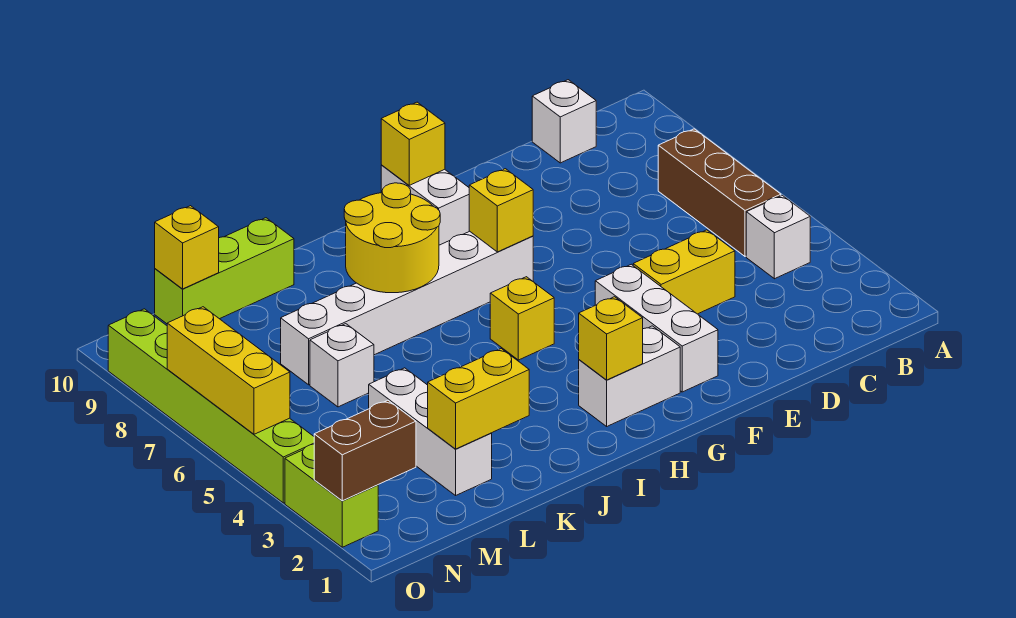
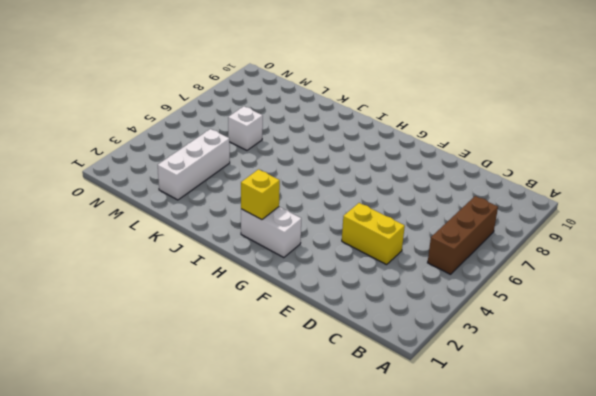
none -> white brick B4 level 1
none -> white brick C10 level 1
none -> white brick F2:F4 level 1

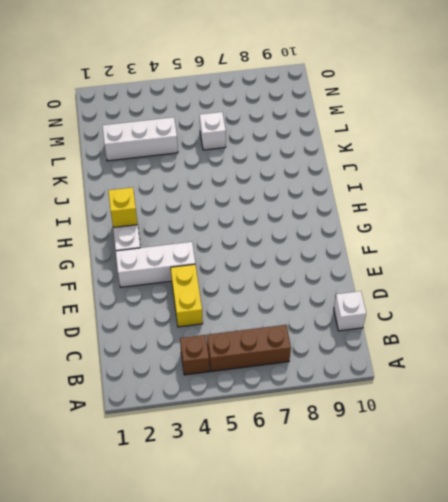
brown brick B4 level 1 -> white brick B4 level 1
none -> white brick G7:L7 level 1
none -> white brick G9:G10 level 1
none -> yellow brick H5 level 1

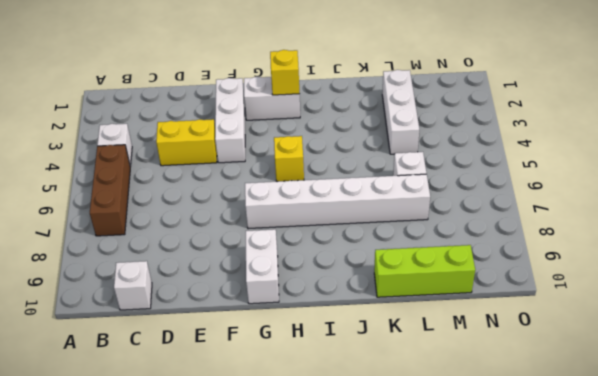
none -> lime brick O2:O3 level 1
none -> lime brick O4:O9 level 1
none -> yellow brick G7 level 2

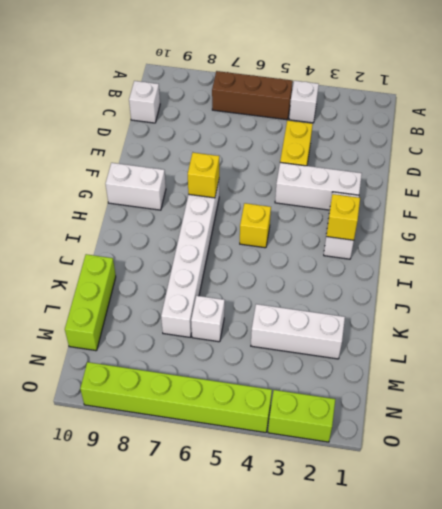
none -> yellow brick G10 level 2
none -> yellow round brick I7:J8 level 2
none -> yellow brick K2:L2 level 2

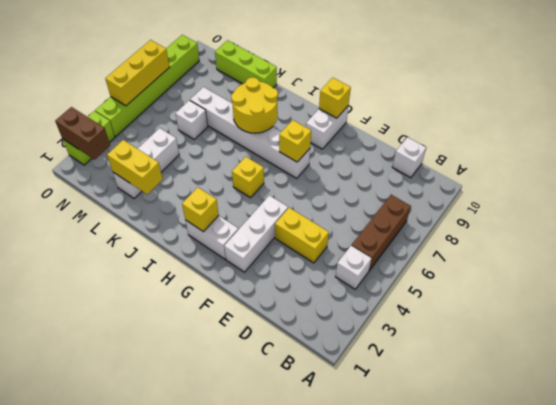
none -> yellow brick M10 level 2

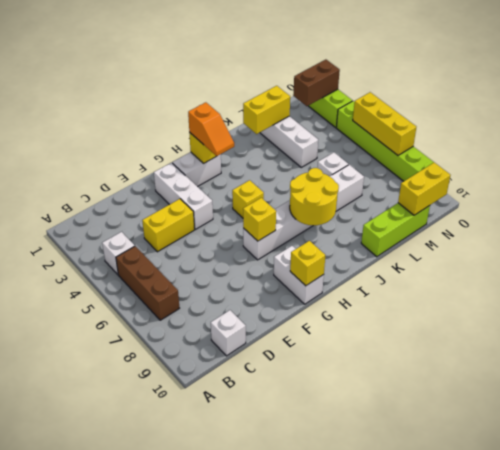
orange slope H2:H3 level 3 top 2 -> none
yellow brick M10:N10 level 2 -> yellow brick M10 level 2

